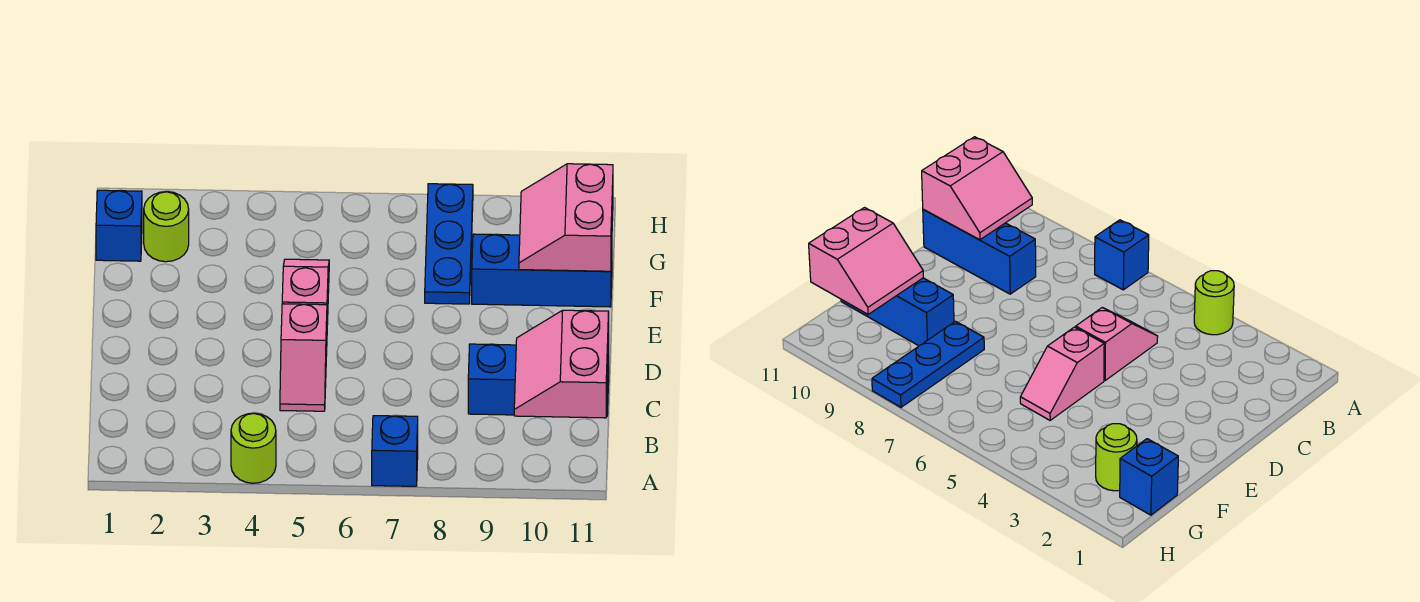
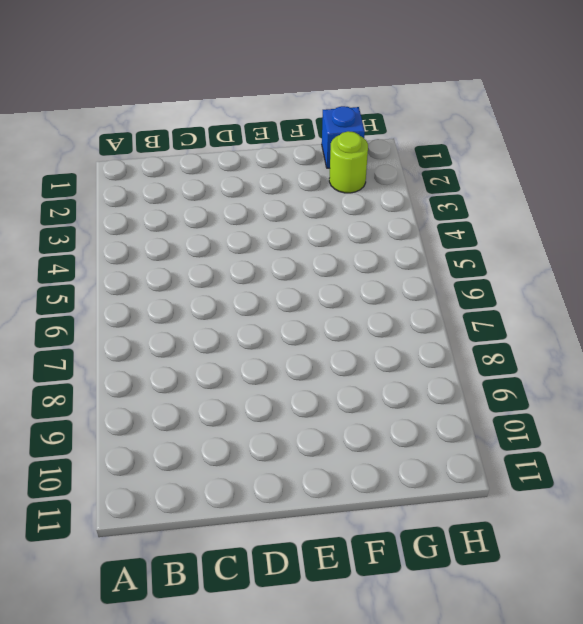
none -> lime round brick A4 level 1
none -> blue brick A7 level 1

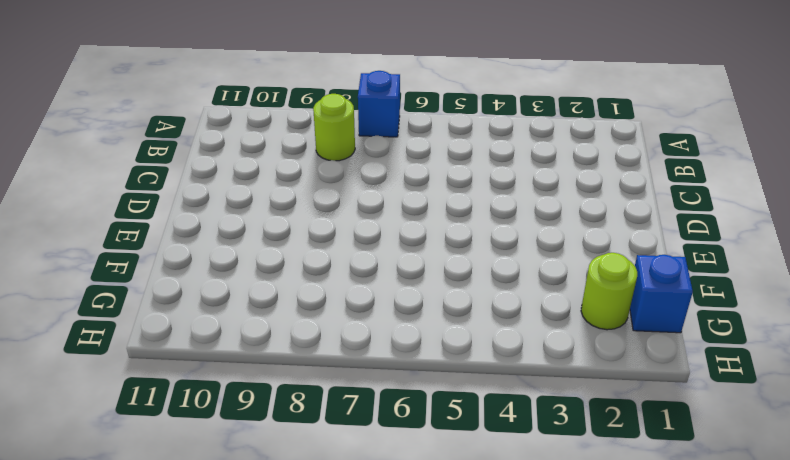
lime round brick B8 level 1 -> lime round brick A4 level 1
none -> pink slope C5:D5 level 1 top D
none -> blue brick C9:C11 level 1

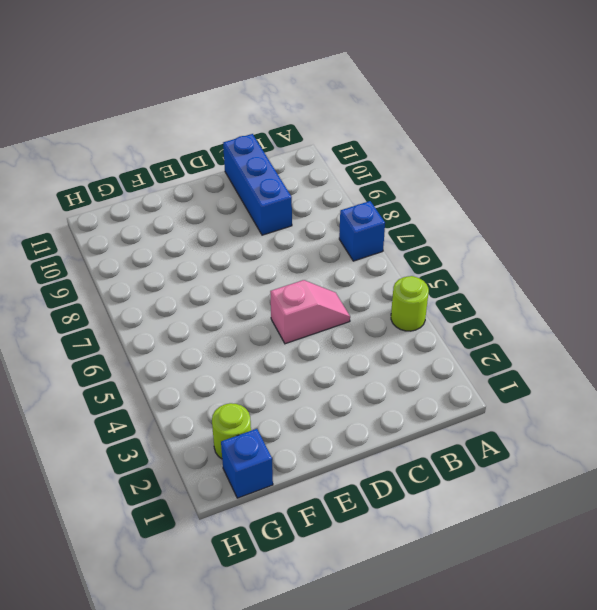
none -> pink slope E5:F5 level 1 top E
none -> blue plate F8:H8 level 1

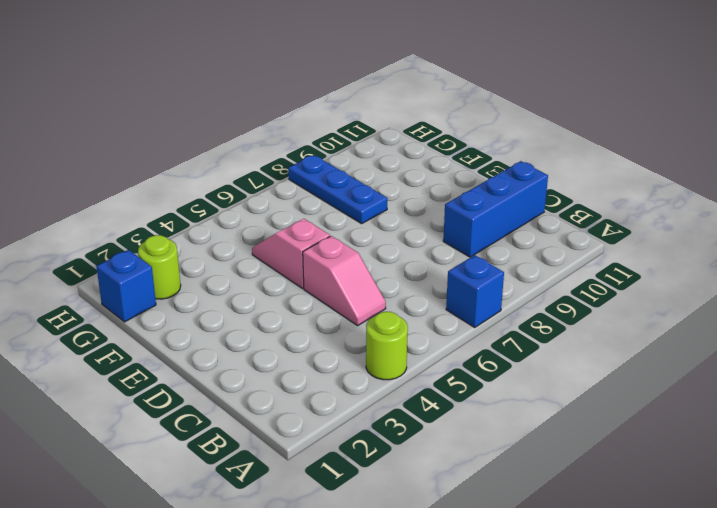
none -> blue brick F9:F11 level 1
none -> pink slope B10:C11 level 2 top 11

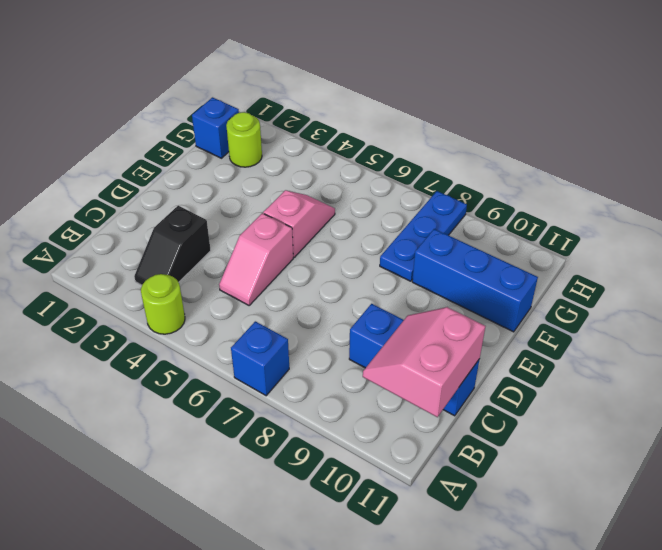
black slope B3:C3 level 1 top C -> none
none -> pink slope F10:G11 level 2 top 11

